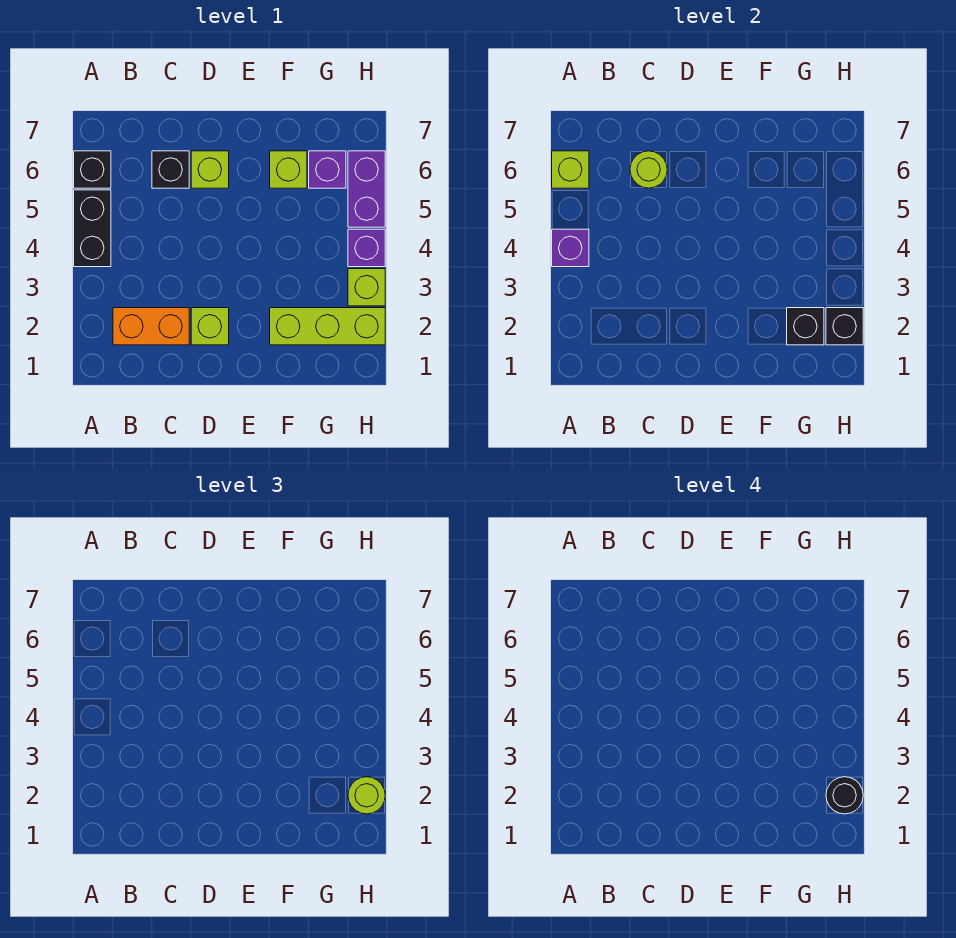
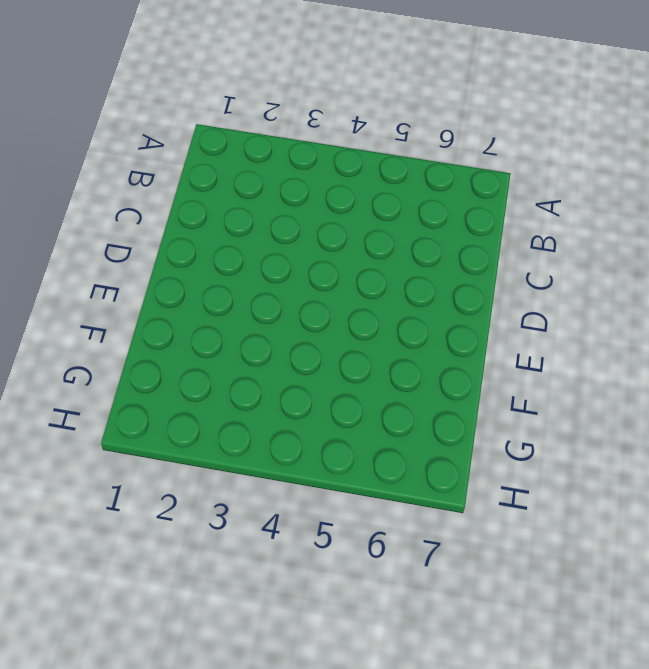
none -> black brick A4:A5 level 1
none -> black brick A6 level 1
none -> orange brick B2:C2 level 1

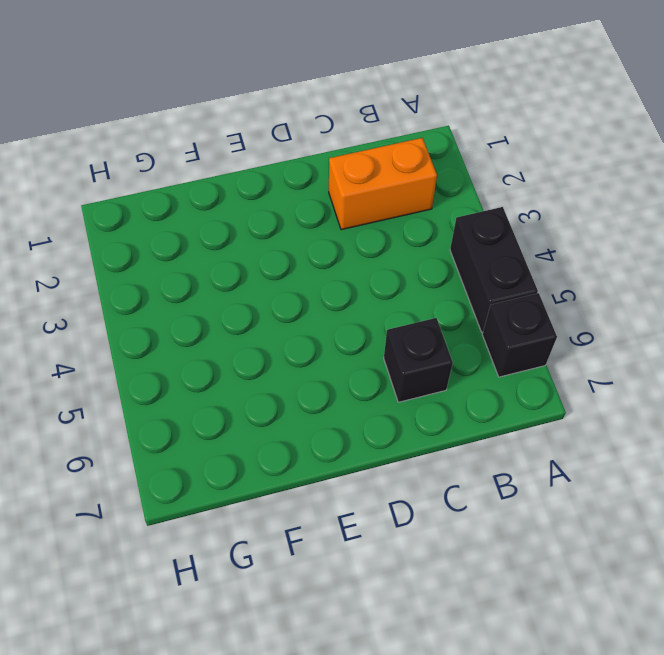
none -> lime brick D2 level 1
none -> lime brick D6 level 1
none -> lime brick F2:H2 level 1

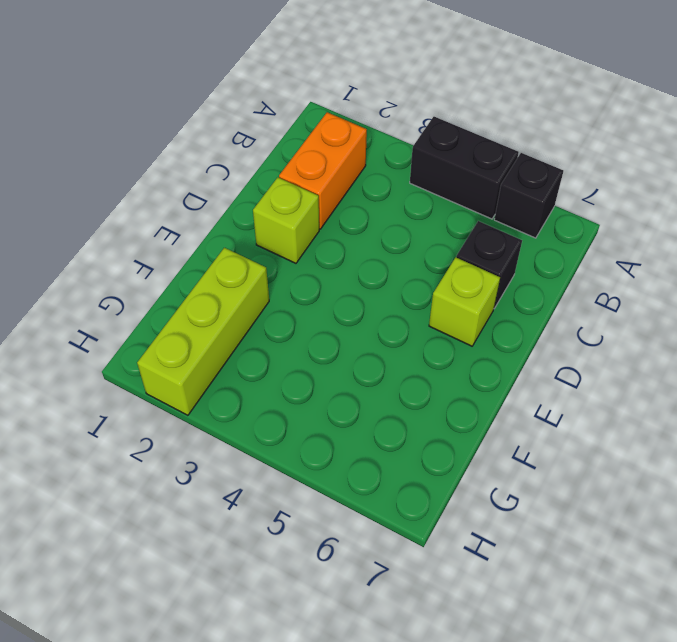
none -> lime brick F6 level 1
none -> purple brick G6 level 1
none -> lime brick H3 level 1

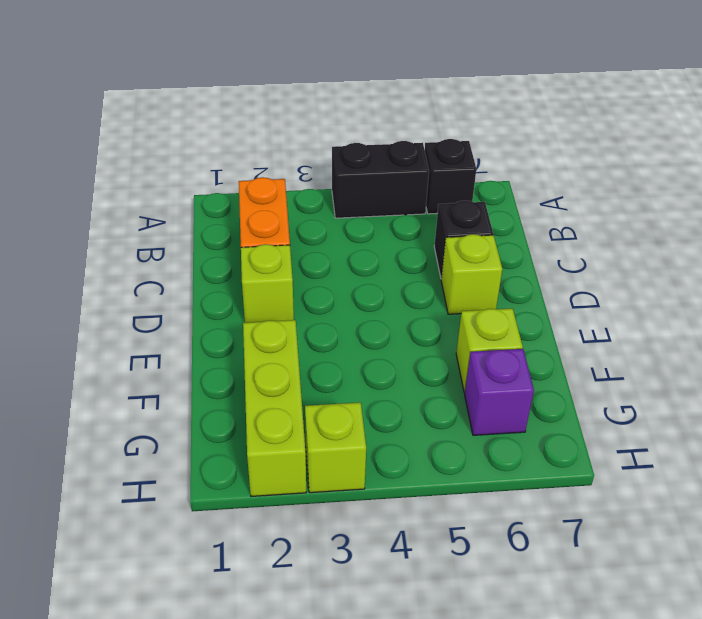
none -> purple brick H4 level 1
none -> purple brick H5:H6 level 1
none -> purple brick A4 level 2

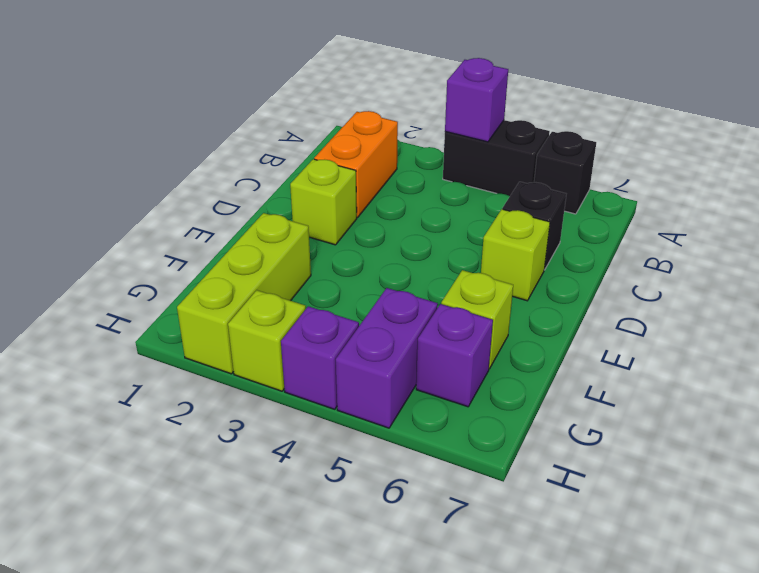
purple brick G5:H5 level 1 -> purple brick H5:H6 level 1
none -> lime brick A6 level 2
none -> lime round brick C6 level 2
none -> black brick G2 level 2

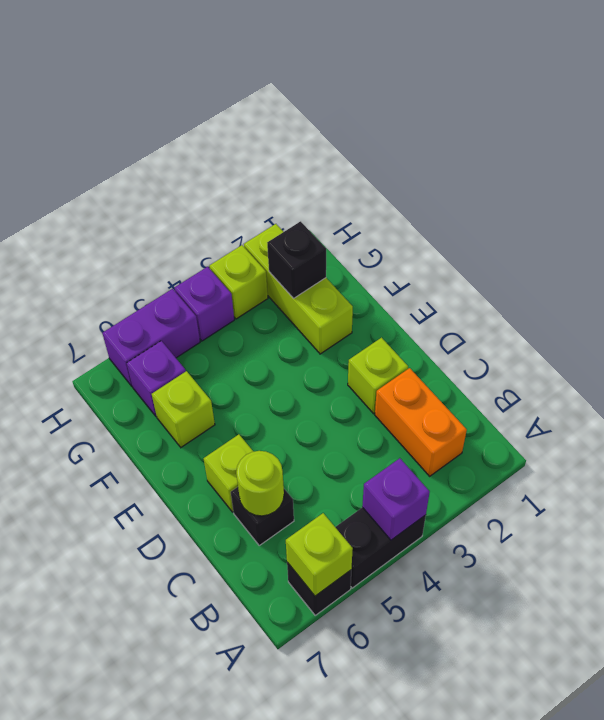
none -> black brick H2 level 2
none -> lime round brick H2 level 3
none -> black round brick H2 level 4

